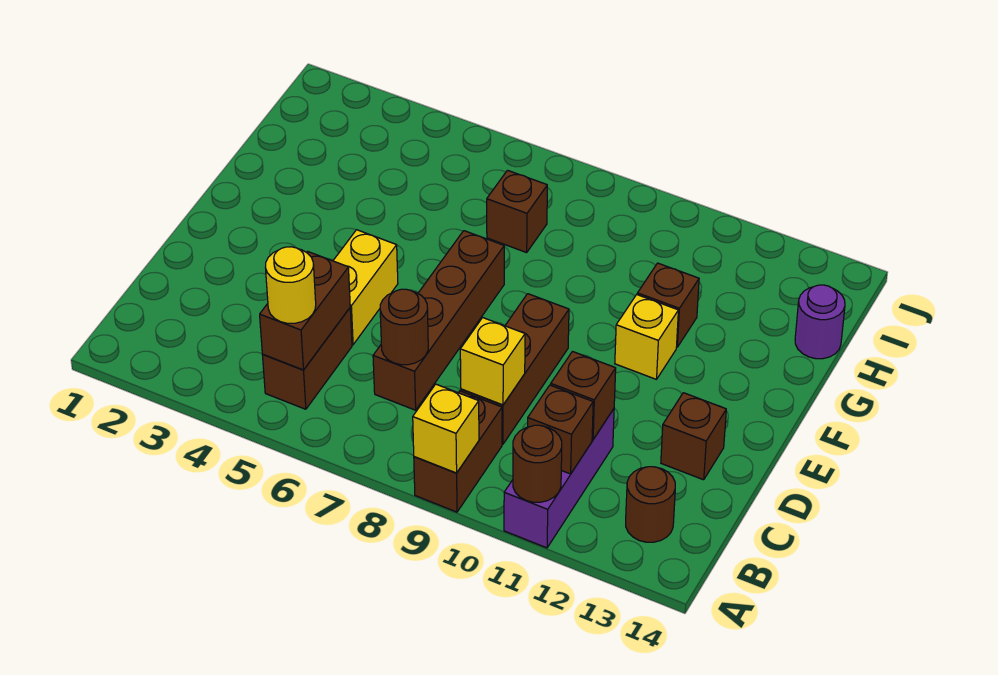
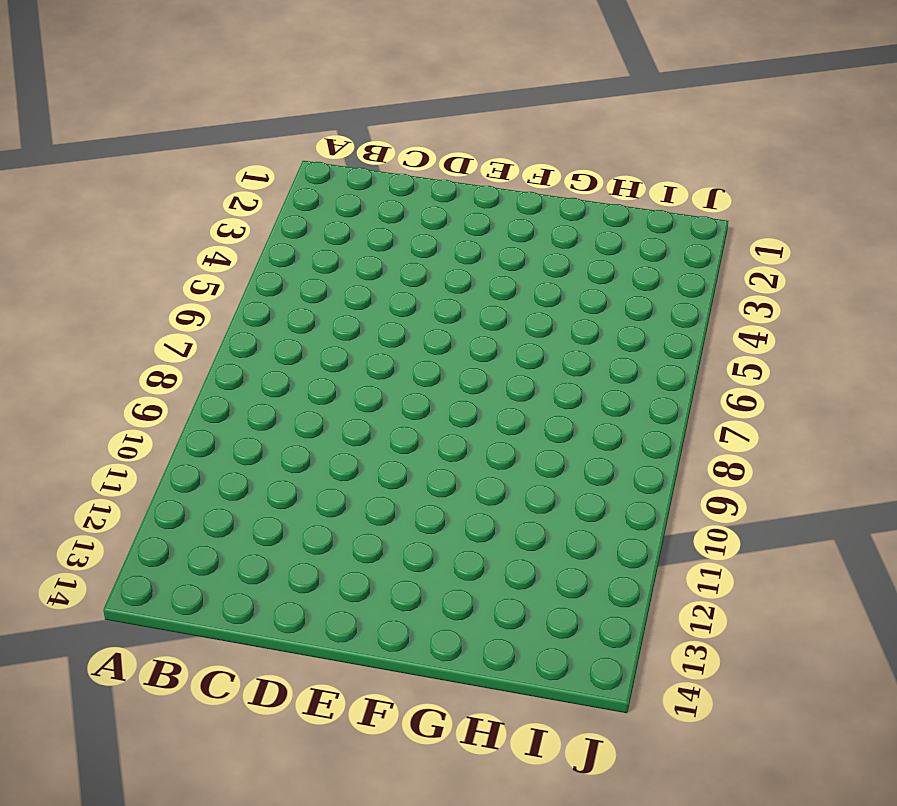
none -> brown brick A9:B9 level 1
none -> purple brick A11:C11 level 1
none -> brown brick B5:C5 level 1

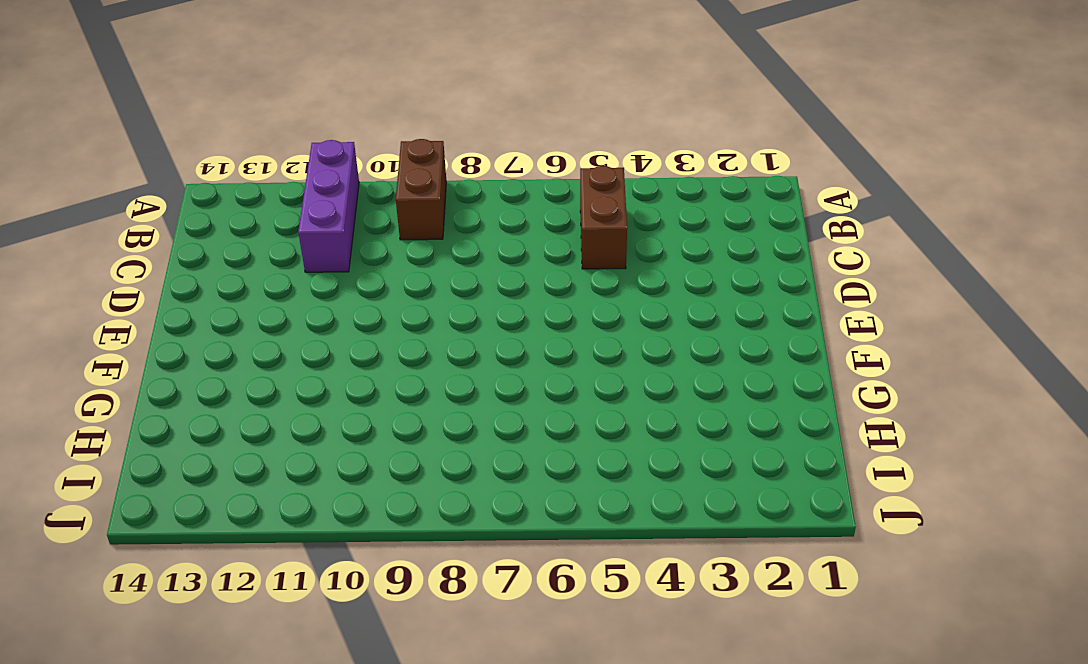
none -> brown round brick B13 level 1
none -> brown brick C7:F7 level 1
none -> brown brick C9:E9 level 1

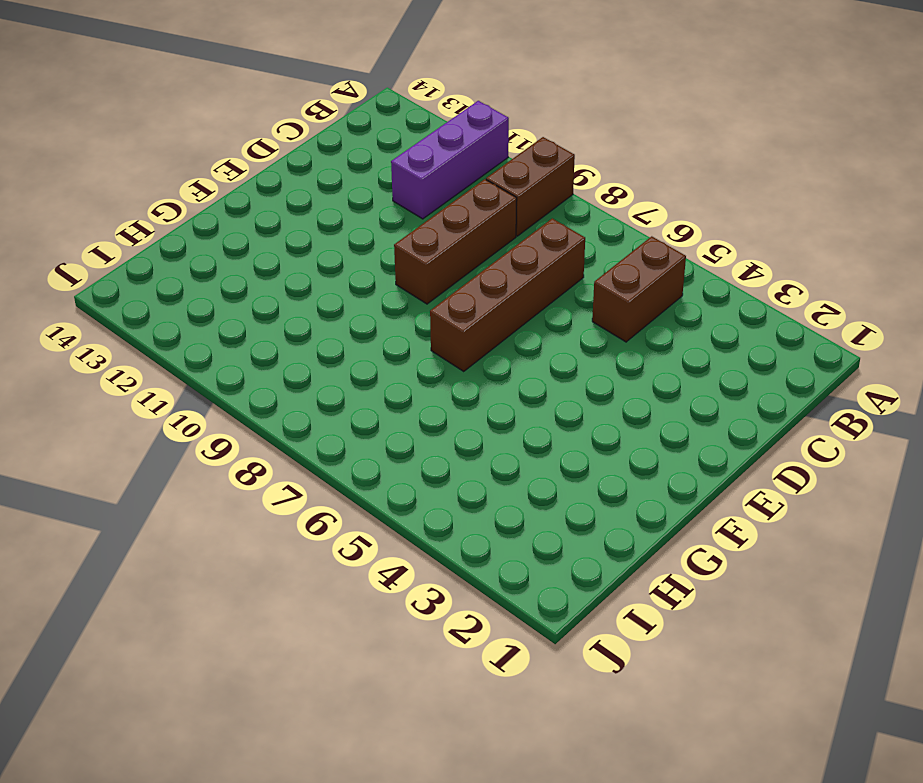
none -> brown round brick B13 level 1
none -> yellow brick D5:E5 level 1
none -> brown brick D13 level 1

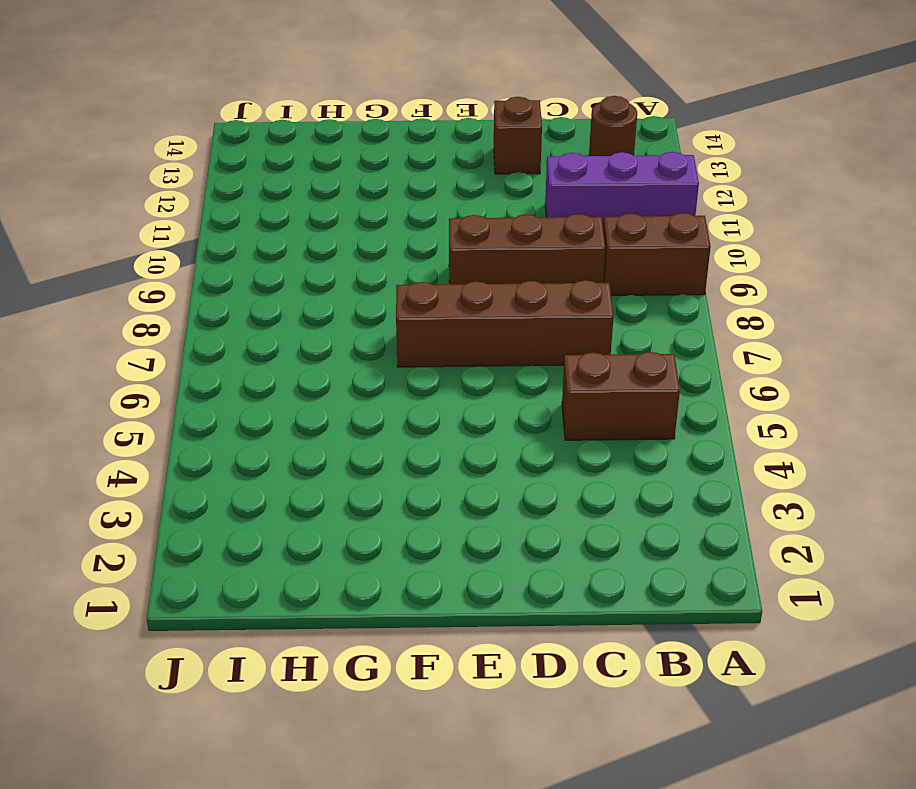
none -> yellow brick D5:E5 level 1
none -> yellow brick F11 level 1
none -> brown brick G11 level 1

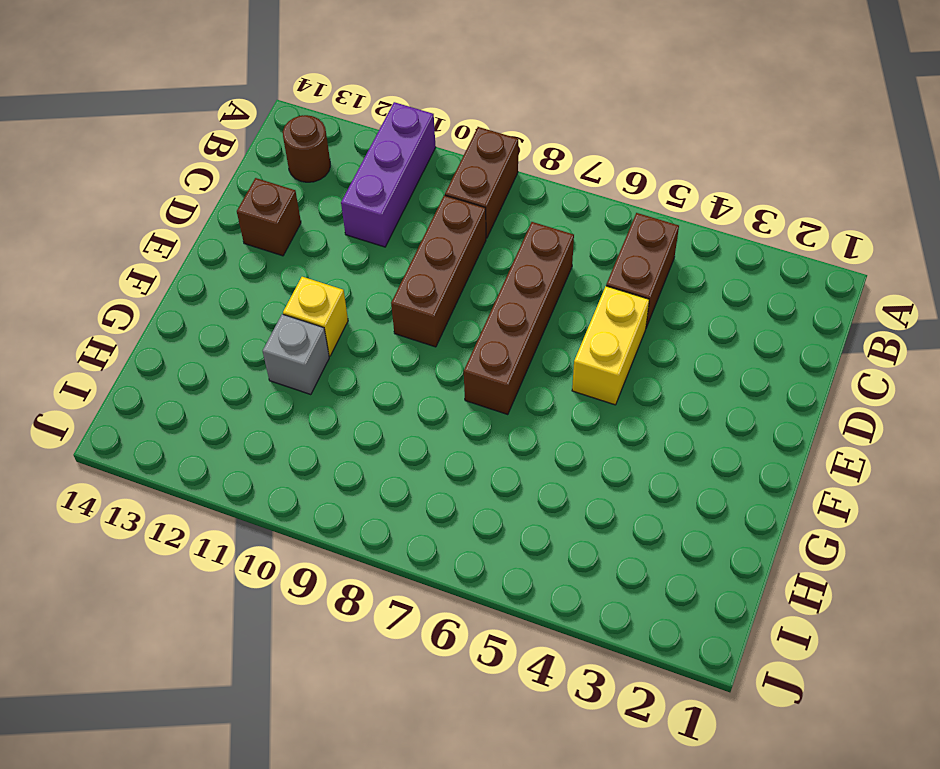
grey brick G11 level 1 -> brown brick G11 level 1
none -> brown brick H7 level 1
none -> purple round brick H14 level 1
none -> yellow brick A9 level 2

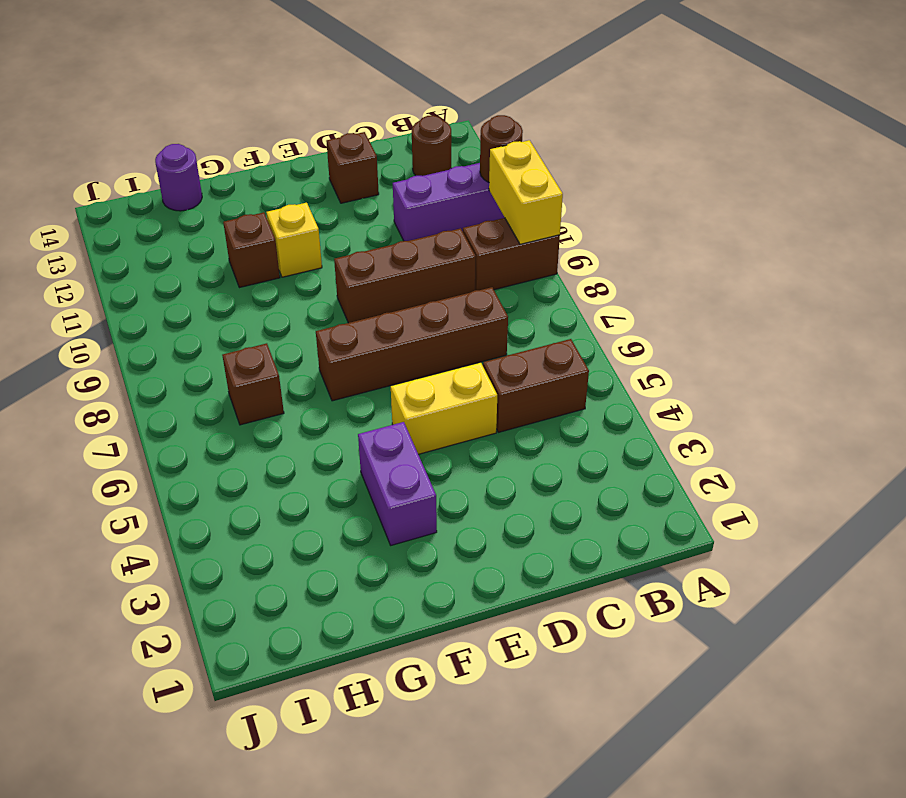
yellow brick A9:A10 level 2 -> yellow brick A9 level 2
purple brick F3:F4 level 1 -> none
none -> brown brick B5:C5 level 2
none -> brown brick B11 level 2
none -> brown round brick C7 level 2

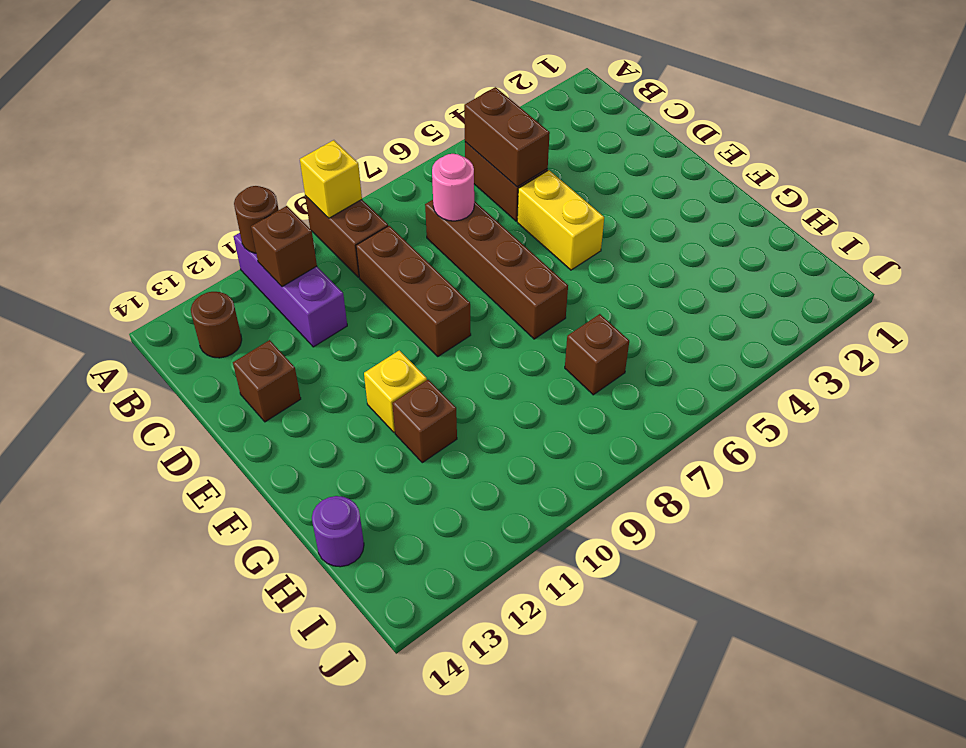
pink round brick C7 level 2 -> brown round brick C7 level 2
none -> yellow brick C9 level 2
none -> brown brick C11 level 2
none -> yellow round brick B5 level 3

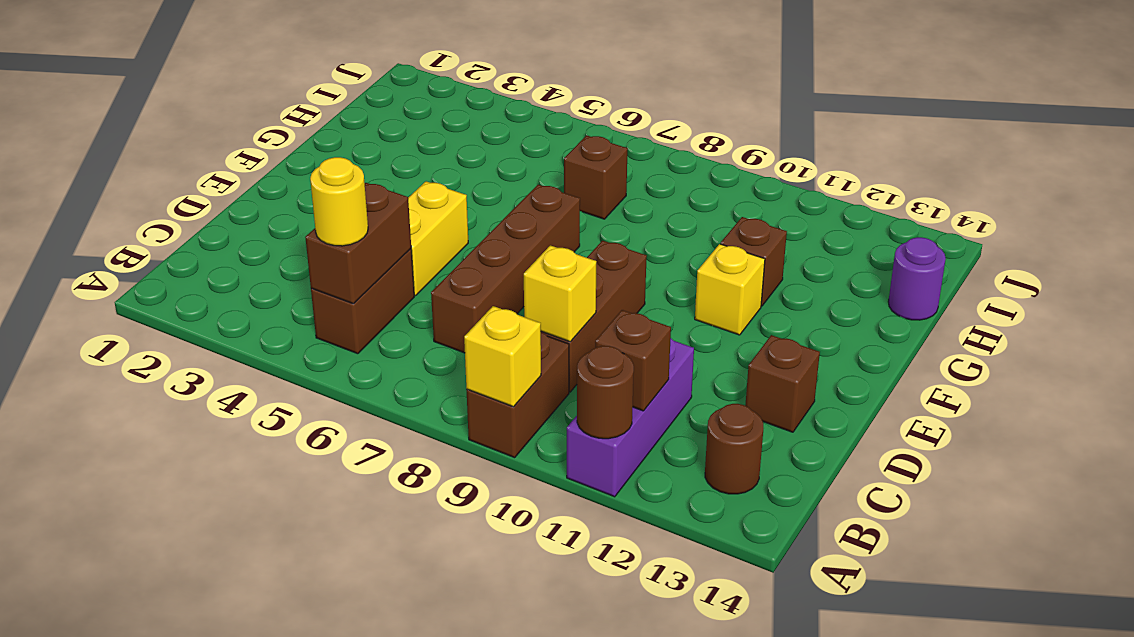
none -> brown round brick C7 level 2
none -> brown brick C11 level 2

